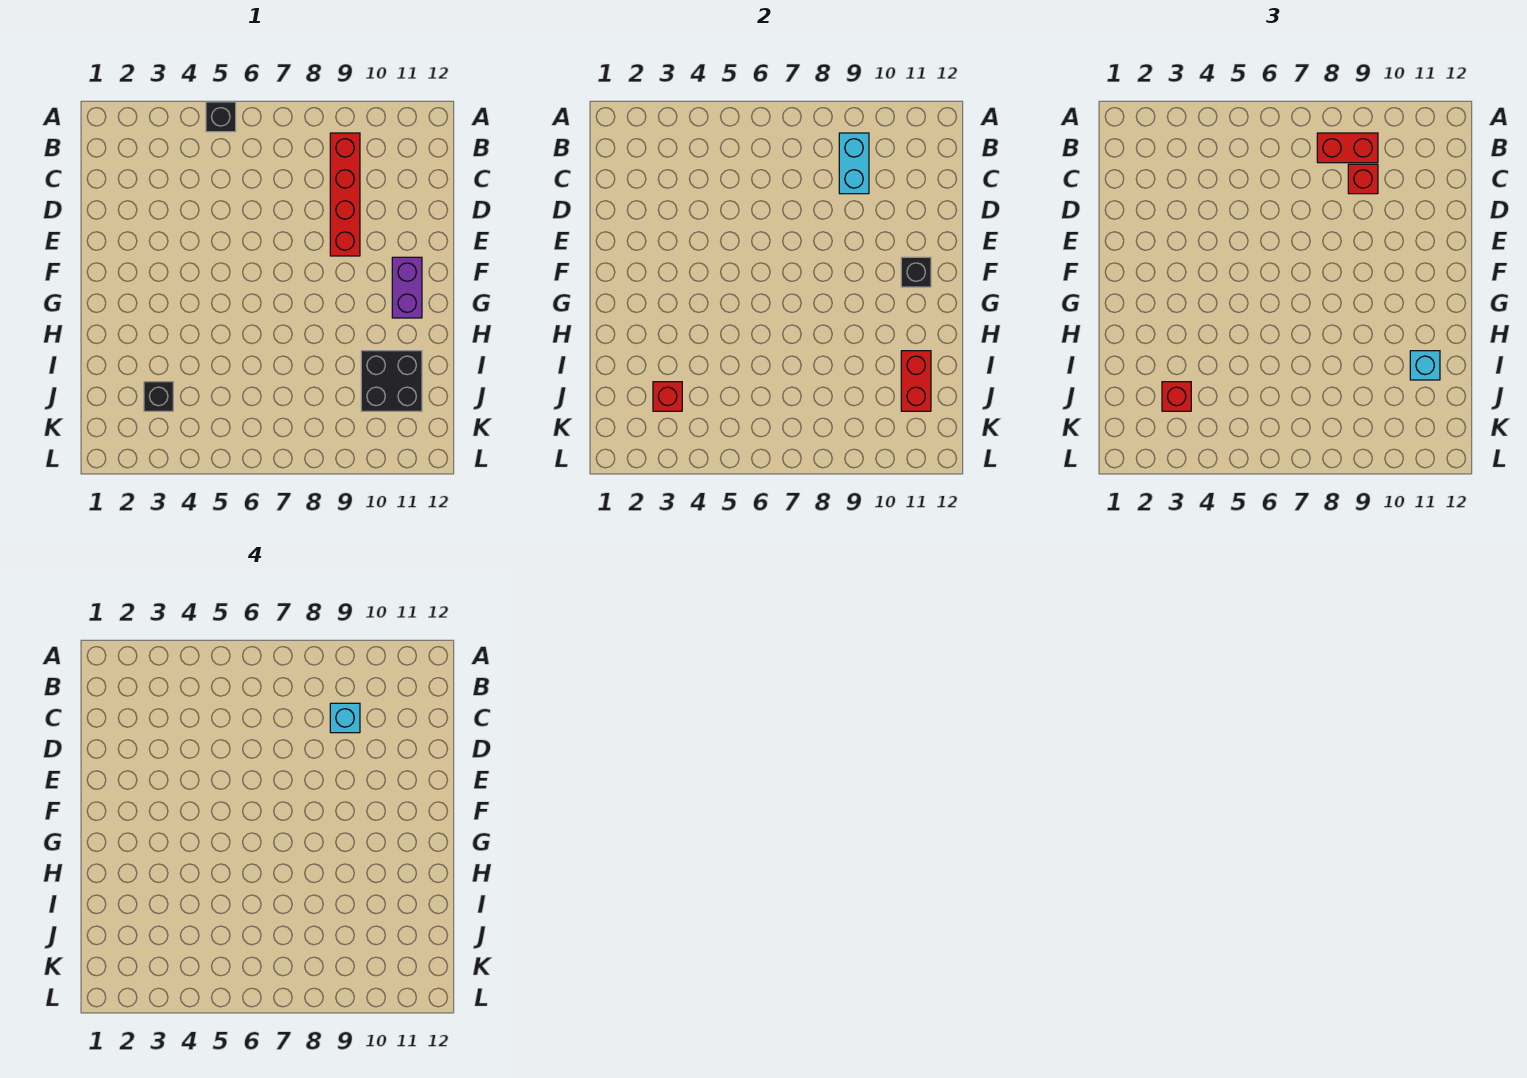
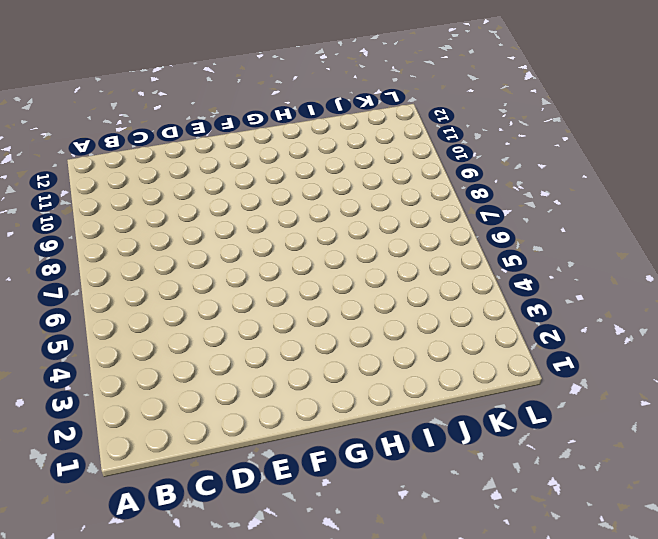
none -> black brick A5 level 1
none -> red brick B9:E9 level 1
none -> purple brick F11:G11 level 1

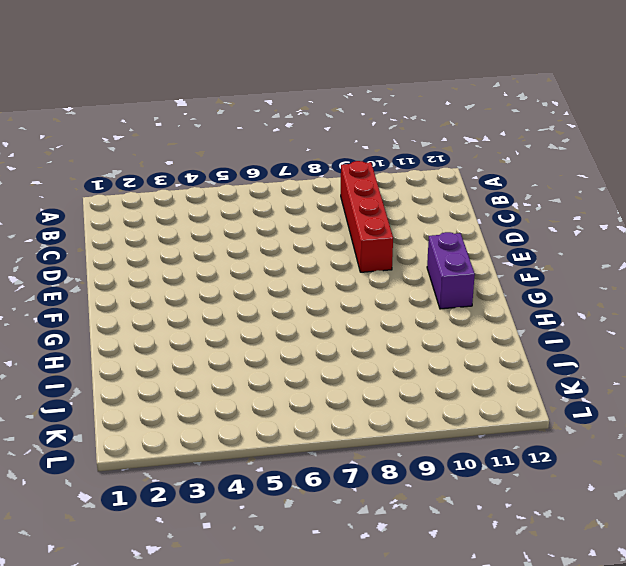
none -> black brick A5 level 1
none -> black brick I10:J11 level 1
none -> black brick J3 level 1

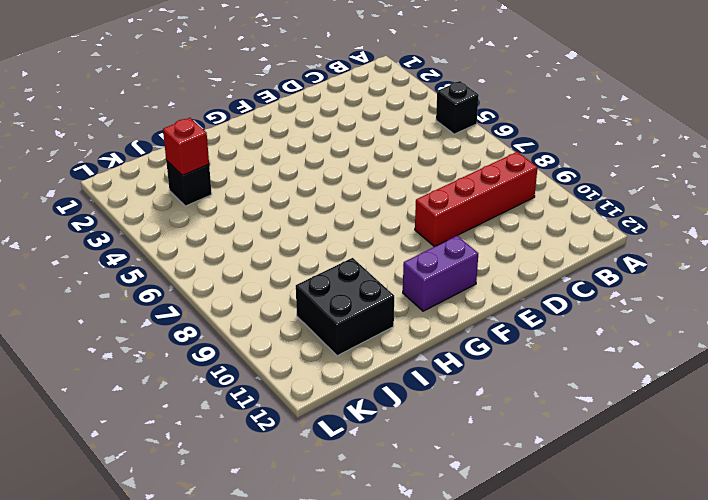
none -> cyan brick B9:C9 level 2
none -> black brick F11 level 2
none -> red brick I11:J11 level 2

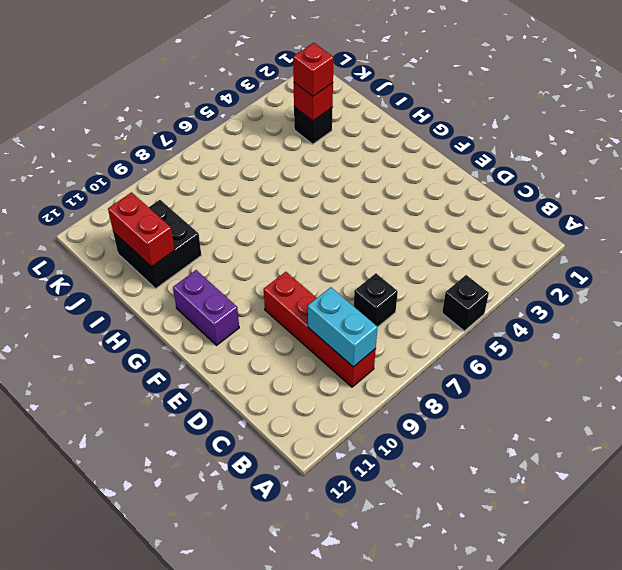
black brick C7 level 1 -> black brick F11 level 2
none -> red brick B8:B9 level 3
none -> red brick C9 level 3
none -> cyan brick I11 level 3

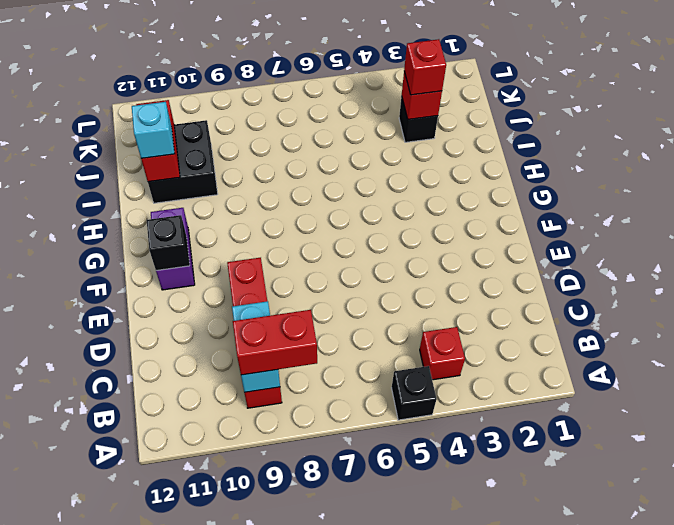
red brick B4 level 1 -> red brick C9 level 3
none -> cyan brick C9 level 4

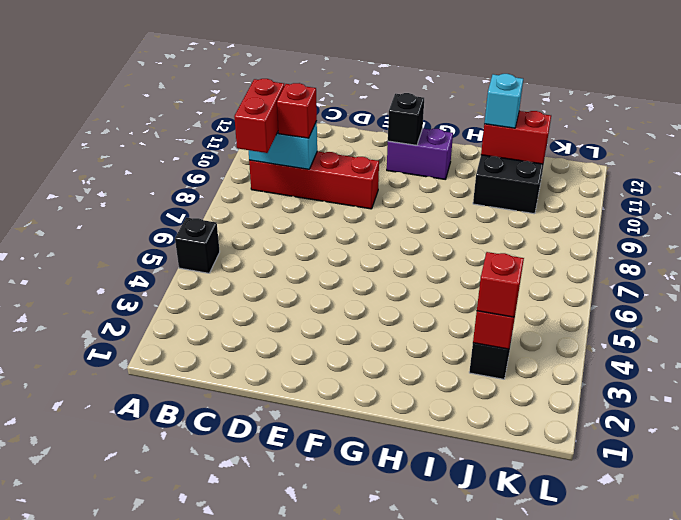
none -> cyan brick C9 level 4

